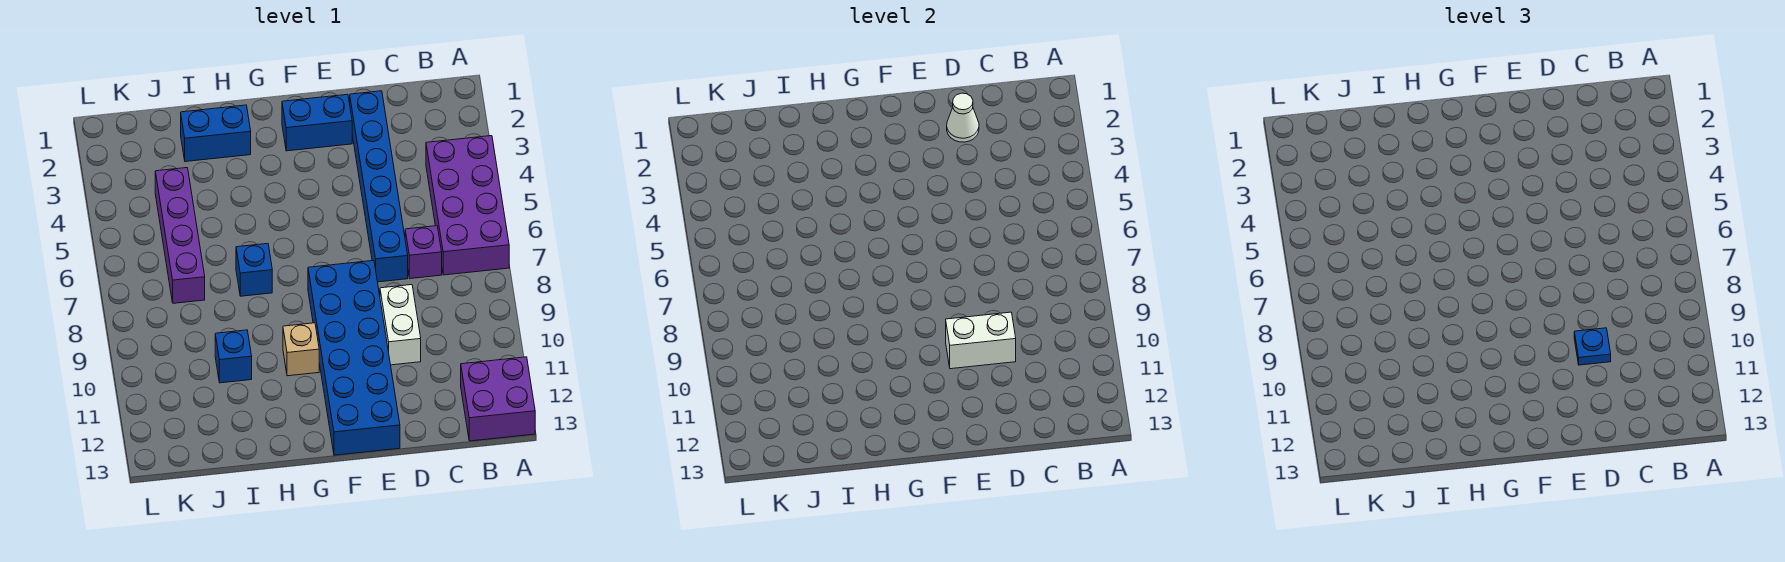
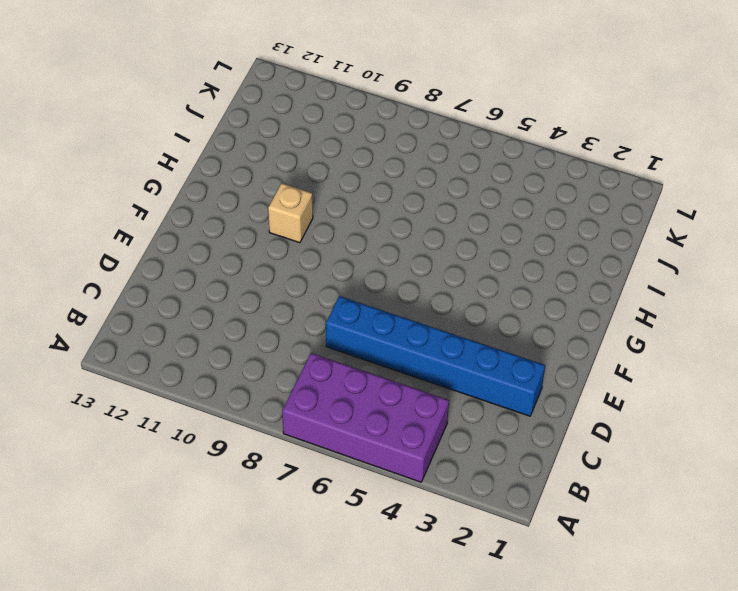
none -> purple brick A12:B13 level 1
none -> purple brick C7 level 1
none -> white brick D9:D10 level 1

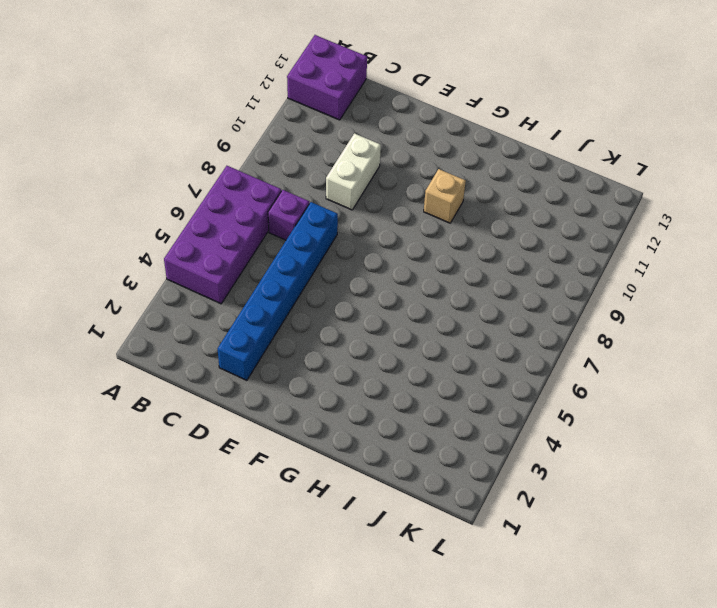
none -> blue brick E2:F2 level 1
none -> blue brick E8:F13 level 1
none -> blue brick H2:I2 level 1

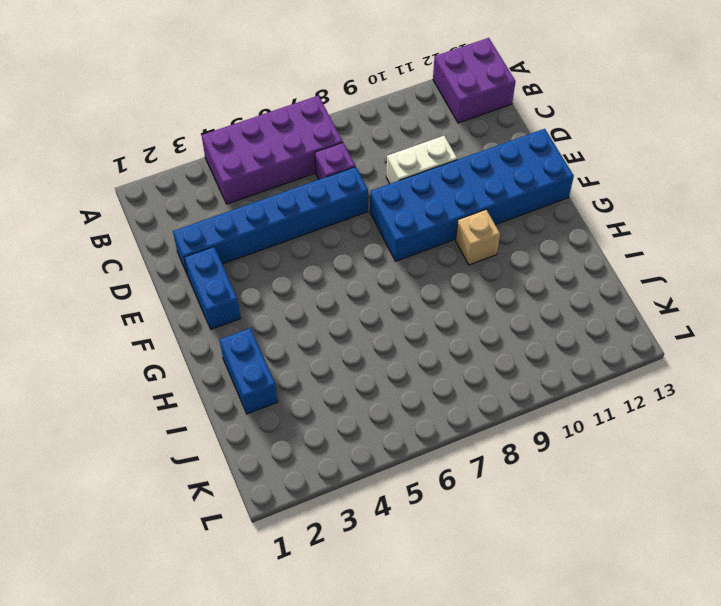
none -> blue brick H7 level 1
none -> blue brick I10 level 1
none -> purple brick J4:J7 level 1

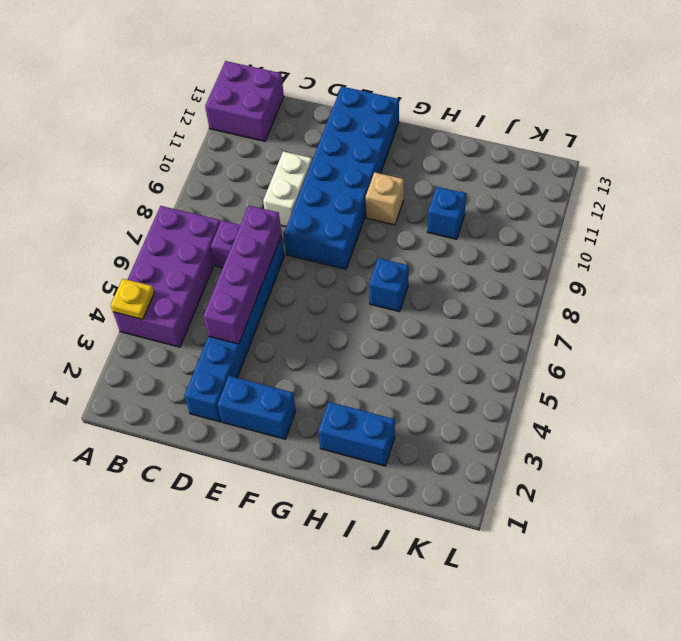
yellow plate A4 level 2 -> none
purple brick D4:D7 level 2 -> purple brick J4:J7 level 1
none -> white cone D2 level 2
none -> white brick D10:E10 level 2
none -> blue plate D10 level 3

